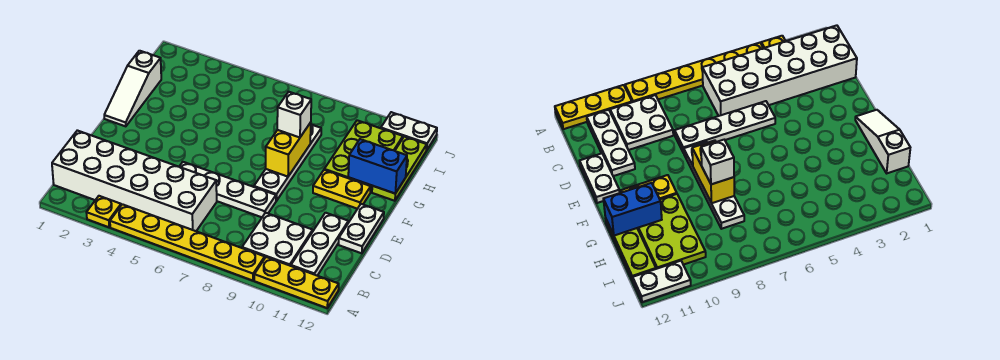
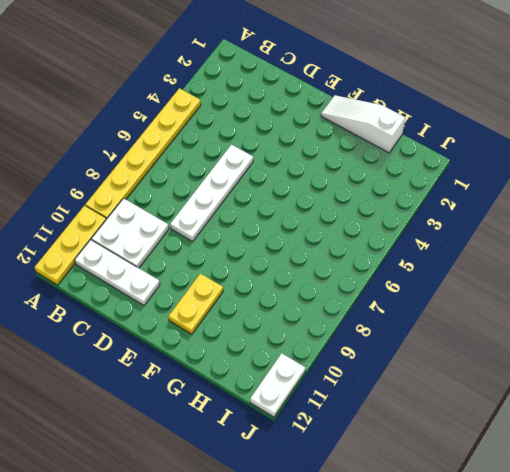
none -> yellow plate A3 level 1
none -> white brick B1:C6 level 1
none -> white plate D12:E12 level 1

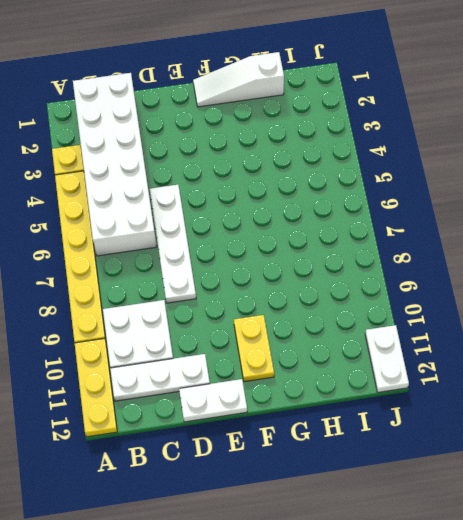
none -> white plate E8:H8 level 1
none -> lime plate G10:I11 level 1
none -> lime plate G12:I12 level 1

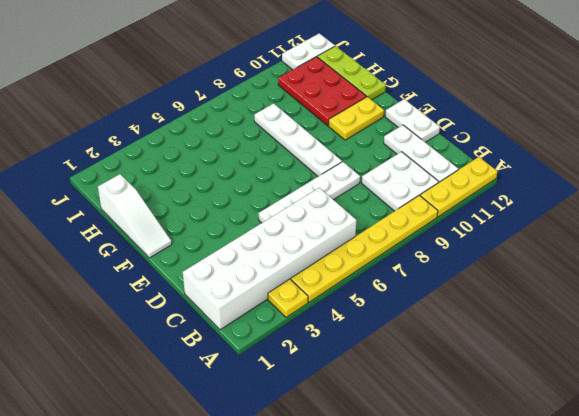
red plate G10:I11 level 1 -> lime plate G10:I11 level 1
none -> yellow brick F8:G8 level 2
none -> blue brick G11:G12 level 2
none -> white brick G8 level 3

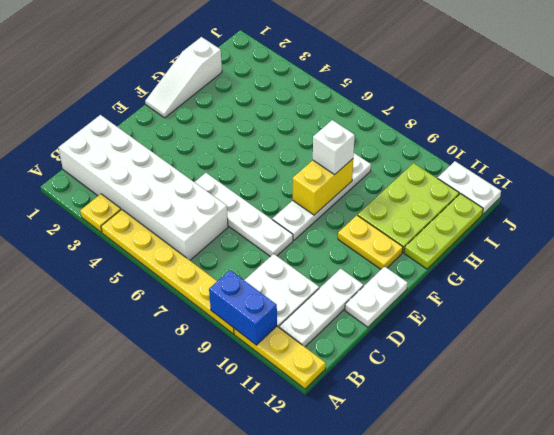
blue brick A9:A10 level 2 -> blue brick G11:G12 level 2

